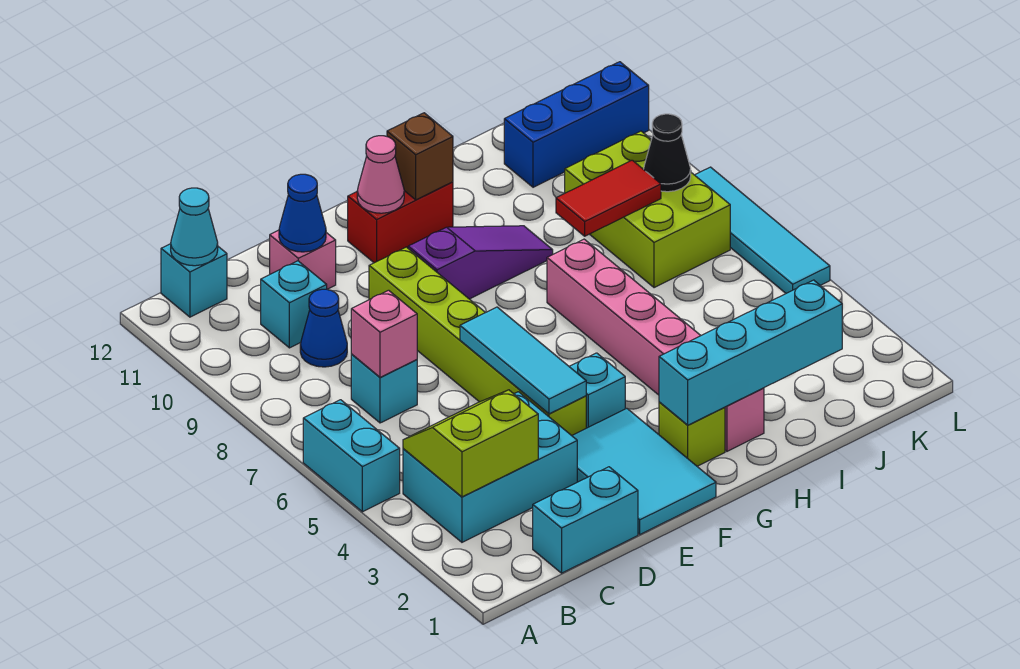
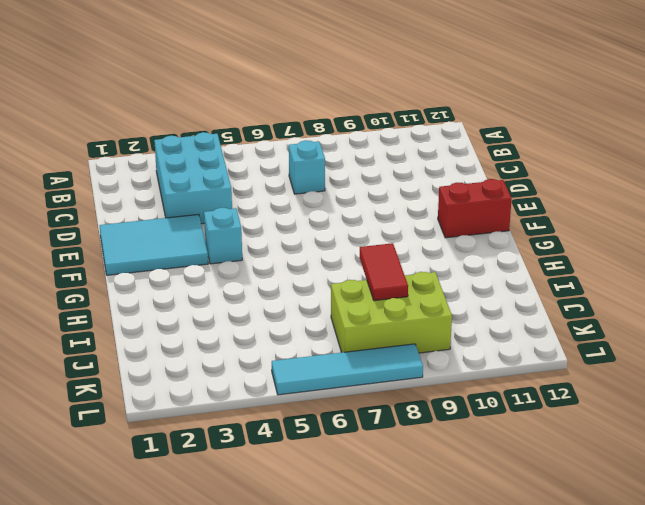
red brick F11:F12 level 1 -> red brick F11:G11 level 1
none -> cyan brick A5:A6 level 1
none -> cyan brick B12 level 1
none -> cyan brick C1:D1 level 1

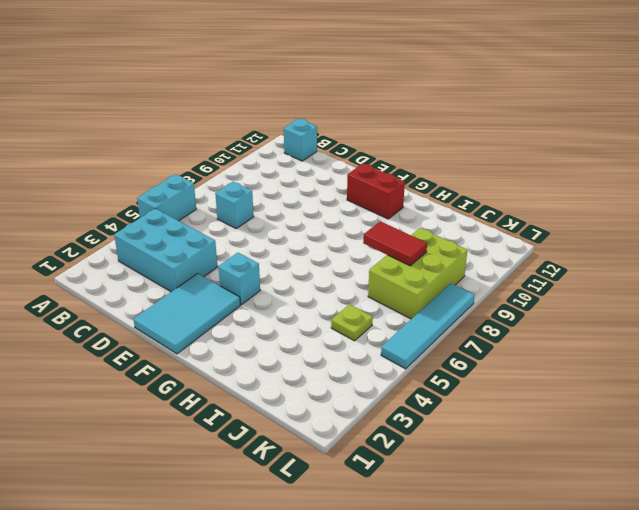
lime plate J5 level 1 -> none
none -> cyan brick C1:D1 level 1
none -> blue cone C9 level 1
none -> cyan brick C10 level 1

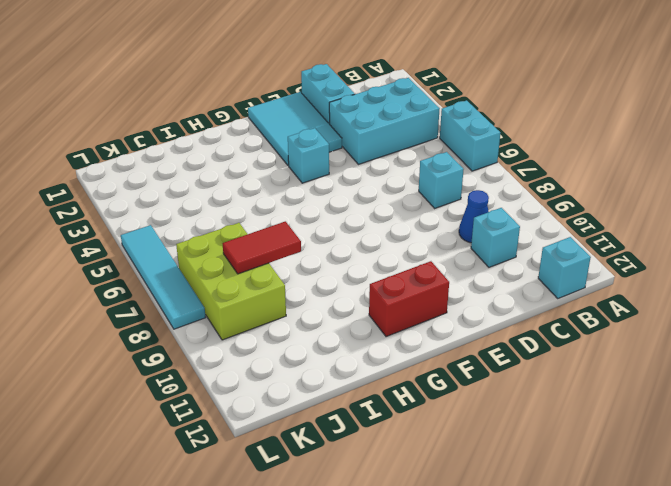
cyan brick D1:D2 level 1 -> cyan brick C1:D1 level 1
none -> pink brick D11 level 1
none -> lime brick E4:E9 level 1
none -> purple slope F9:H9 level 1 top F

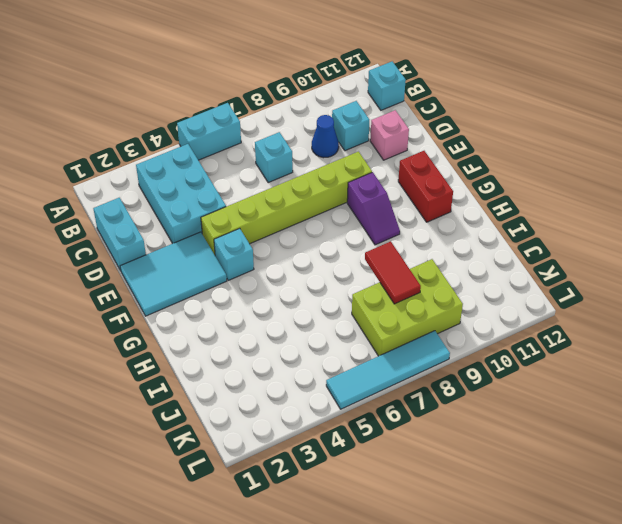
purple slope F9:G9 level 1 top F -> purple slope F9:H9 level 1 top F
none -> lime brick G2 level 1
none -> pink brick H2:H7 level 1
none -> blue brick J11:L11 level 1

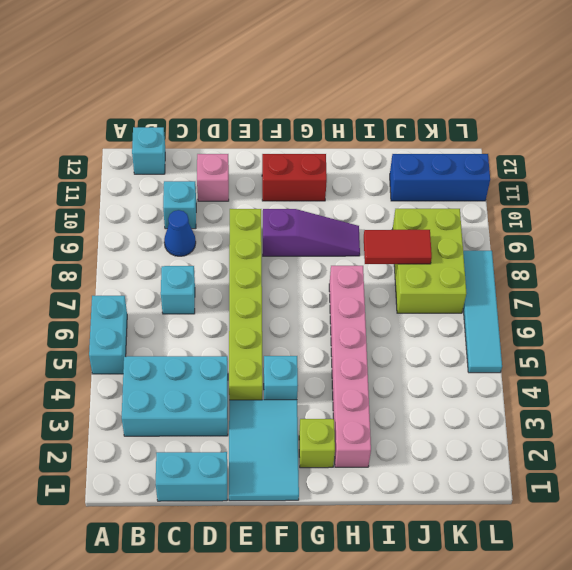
none -> lime slope B3:C4 level 2 top 3
none -> cyan cone B12 level 2
none -> pink brick C7 level 2

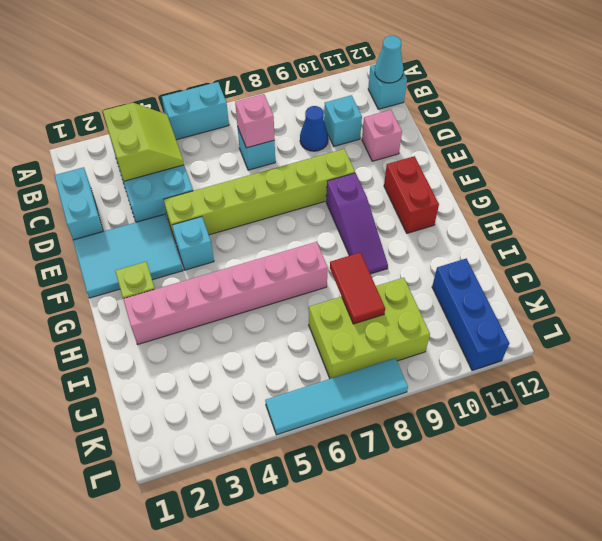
none -> blue cone D11 level 2
none -> cyan tile E4:E6 level 2
none -> pink cone F11 level 2

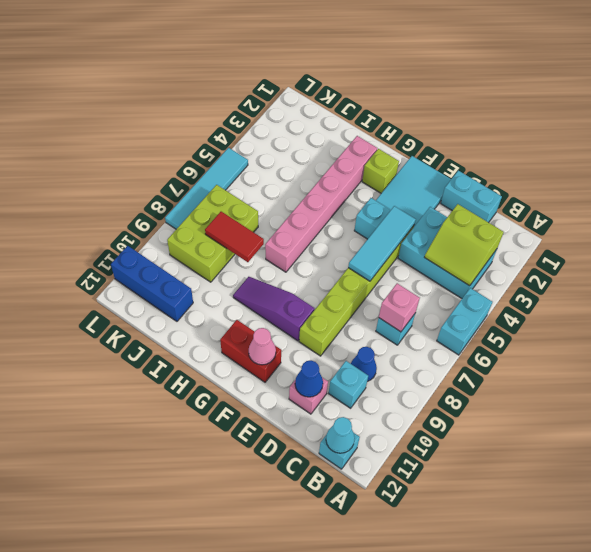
none -> cyan brick G2:J2 level 2
none -> brown brick G11 level 2
none -> black cone K8 level 2

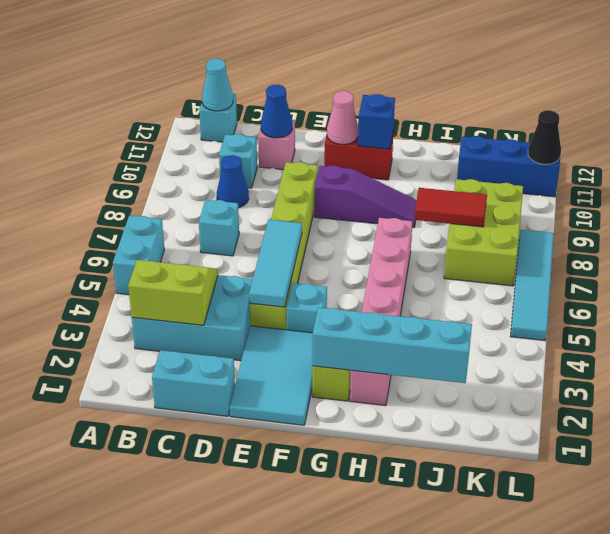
blue brick G11 level 2 -> brown brick G11 level 2
black cone L11 level 2 -> black cone K8 level 2
none -> pink brick C7 level 2

